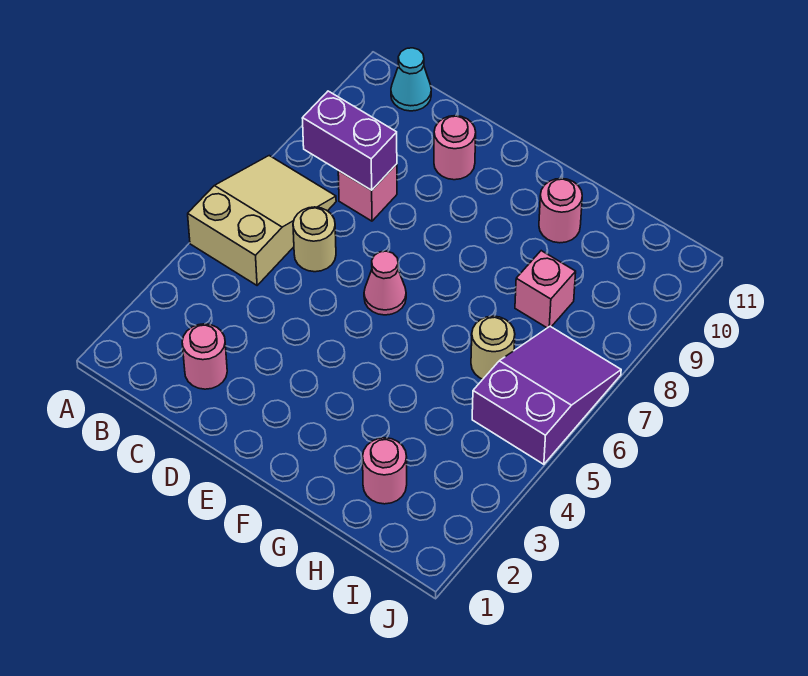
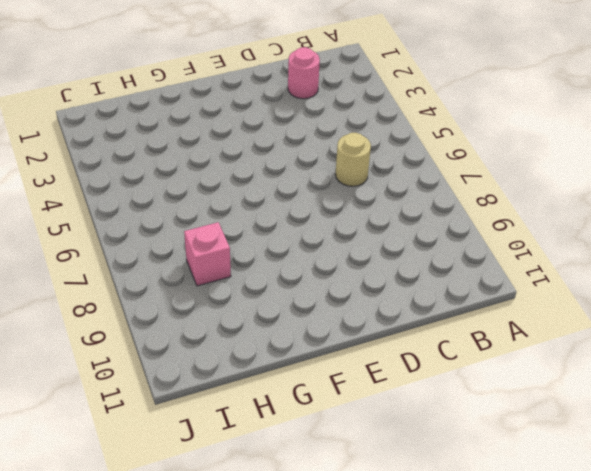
none -> tan slope A5:B7 level 1 top 5
none -> cyan cone B11 level 1
none -> pink brick C8 level 1

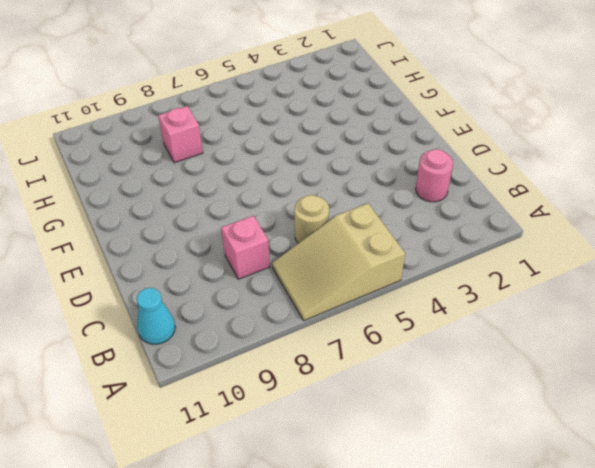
none -> pink round brick D10 level 1
none -> pink cone E6 level 1
none -> pink round brick G10 level 1

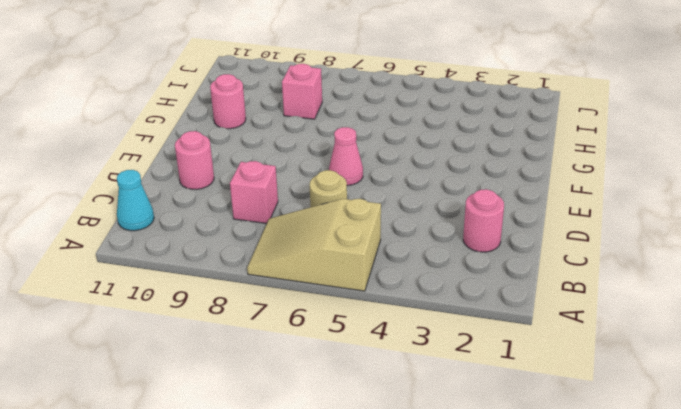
none -> pink round brick H2 level 1
none -> tan round brick H6 level 1
none -> purple slope I5:J7 level 1 top 5

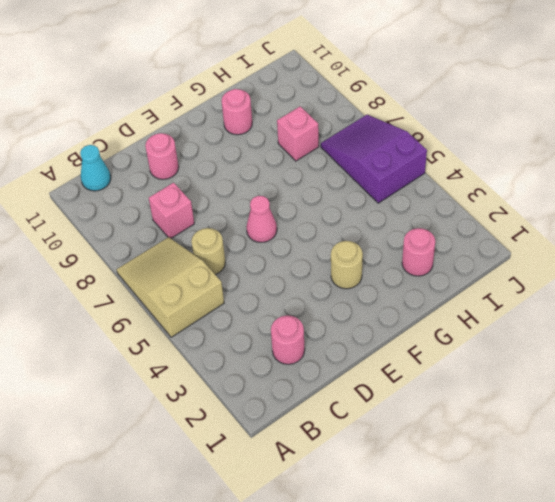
tan round brick F3 level 1 -> tan round brick H6 level 1
none -> purple brick B8:C8 level 2

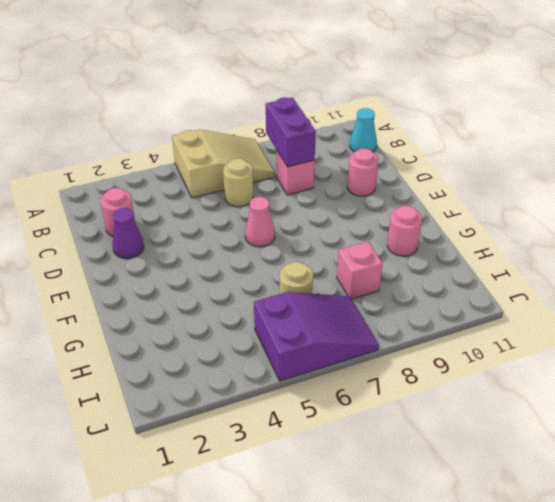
purple cone D2 level 1 -> none
none -> pink round brick H2 level 1

